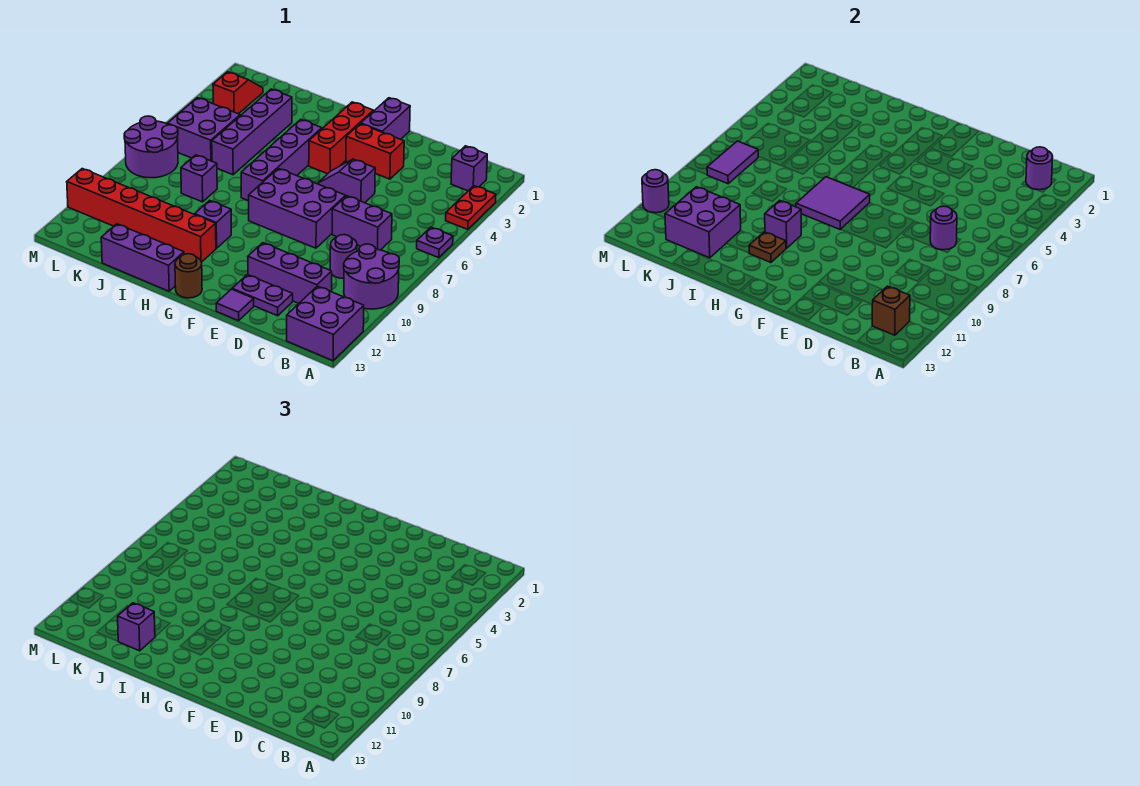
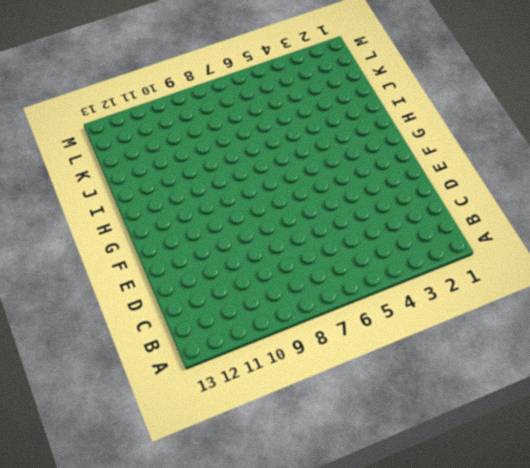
none -> red plate A3:A4 level 1
none -> purple plate A6 level 1
none -> purple round brick A9:B10 level 1
none -> purple brick A12:B13 level 1

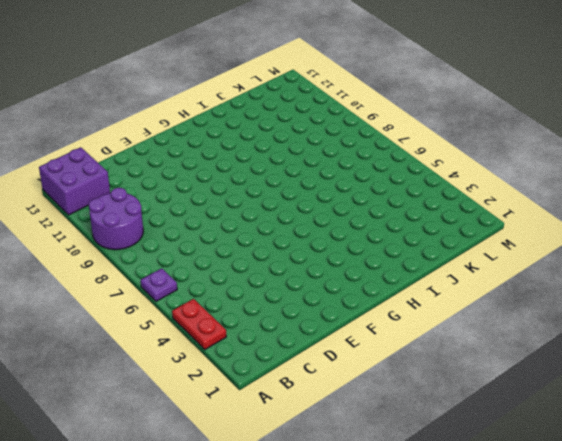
none -> purple brick B2 level 1
none -> purple brick C7:D7 level 1
none -> purple round brick C9 level 1
none -> purple brick C11:E11 level 1

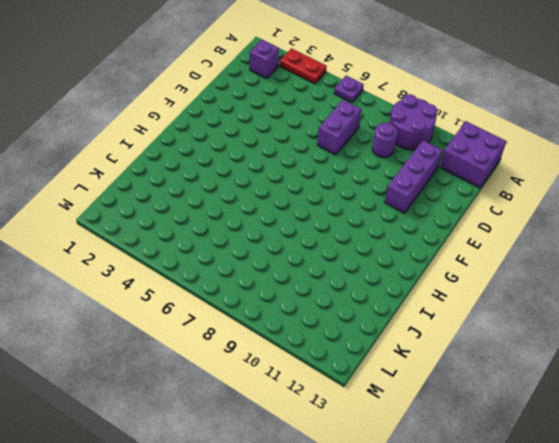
none -> purple plate D12:E12 level 1
none -> red brick E3:F3 level 1
none -> purple slope E5:F5 level 1 top E
none -> purple brick E7:G8 level 1

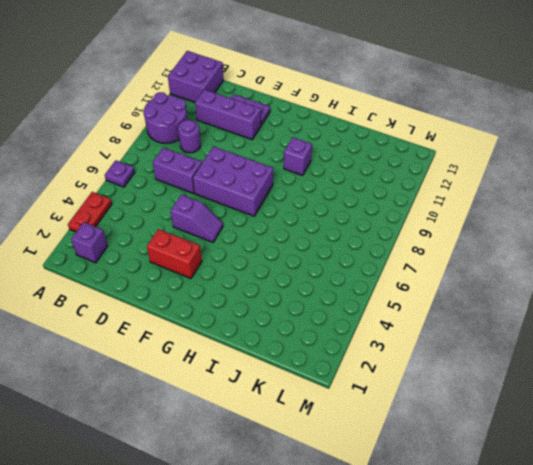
none -> purple tile E13 level 1
none -> purple brick F1:F2 level 1
none -> red brick G2:G4 level 1
none -> brown round brick G13 level 1

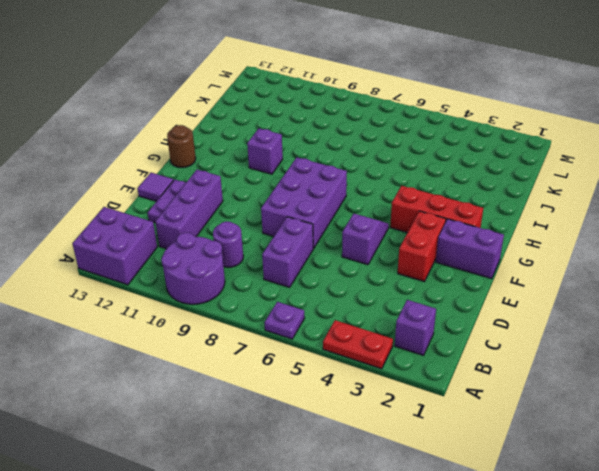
none -> purple brick H4:H7 level 1
none -> red brick H11:M11 level 1
none -> purple brick H13:J13 level 1
none -> purple brick J3:J6 level 1

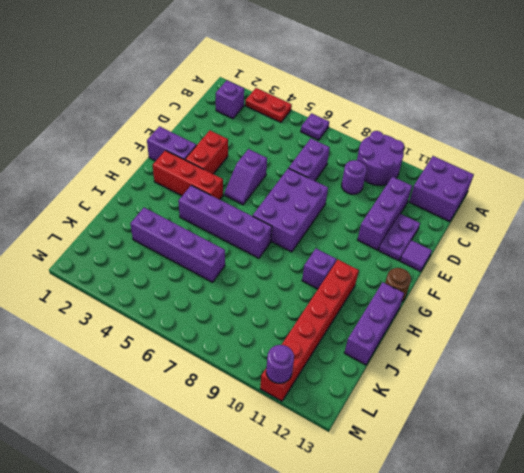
none -> purple brick J8 level 1
none -> purple brick K5:L6 level 1
none -> red slope L2:L3 level 1 top 3
none -> purple round brick L7:M8 level 1

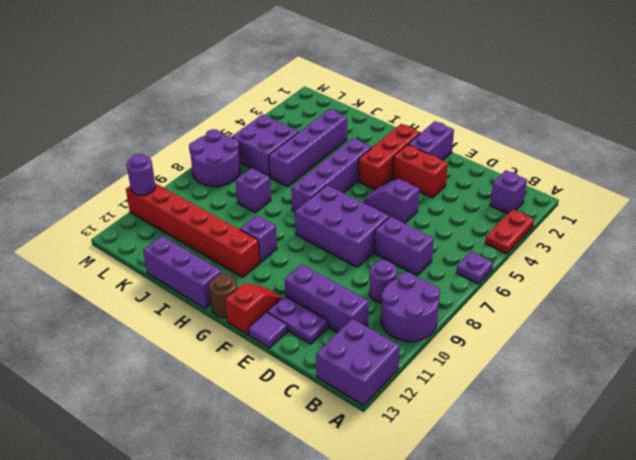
red slope F12:F13 level 1 top 13 -> red slope L2:L3 level 1 top 3
none -> purple round brick B2 level 2
none -> brown brick B12 level 2
none -> purple round brick C7 level 2
none -> purple tile G7:H8 level 2

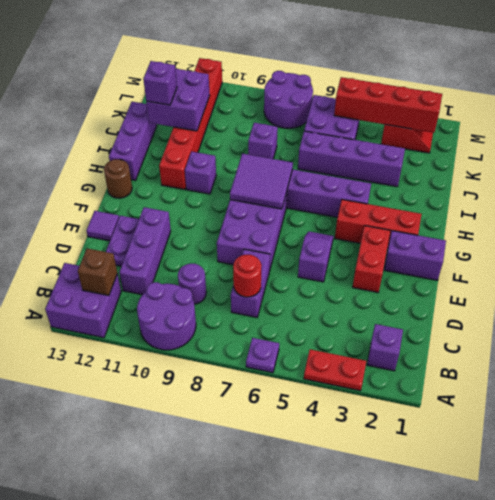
red round brick C7 level 2 -> purple round brick C7 level 2
red brick L2:L5 level 2 -> none
none -> purple round brick B2 level 2
none -> purple brick H10 level 2
none -> brown plate H11 level 2
none -> purple tile L7:L8 level 2

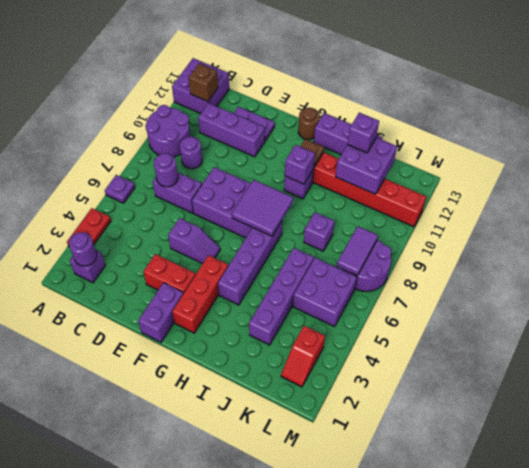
none -> purple tile E13 level 1
none -> purple round brick M11 level 2

